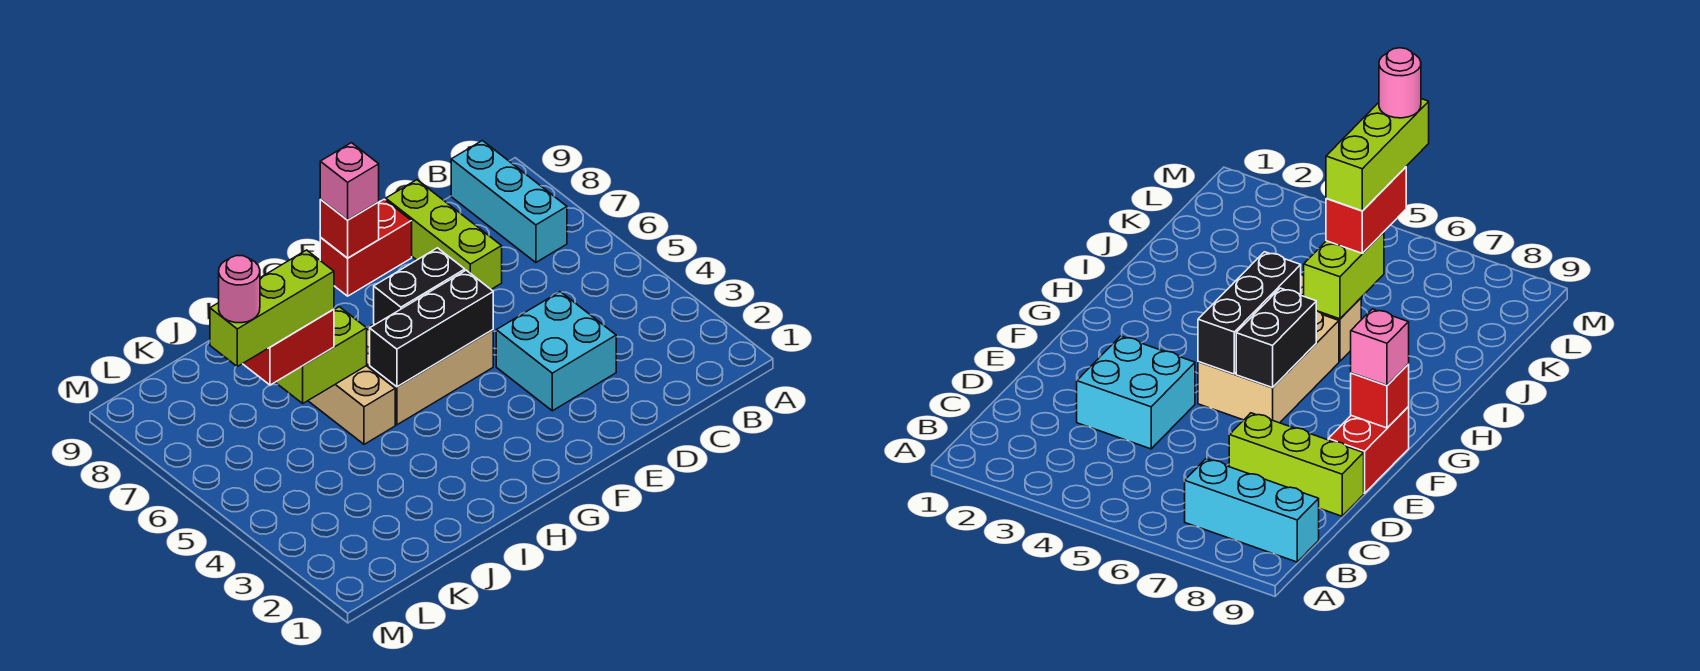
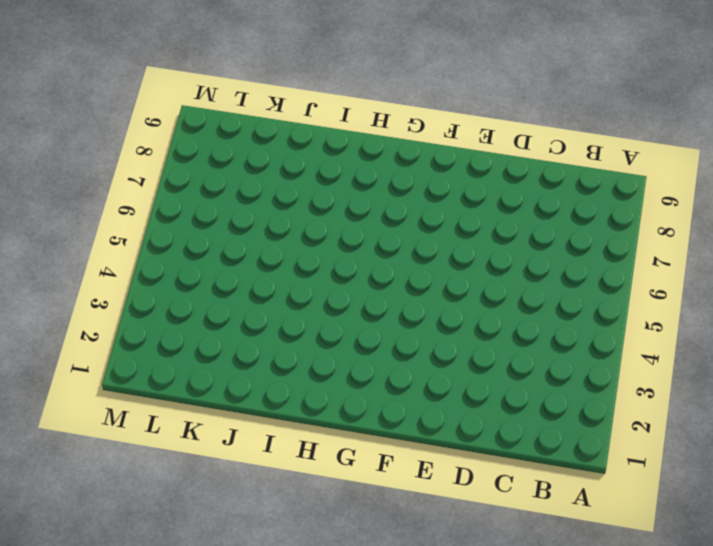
none -> cyan brick B7:B9 level 1
none -> cyan brick D3:E4 level 1
none -> lime brick D7:D9 level 1

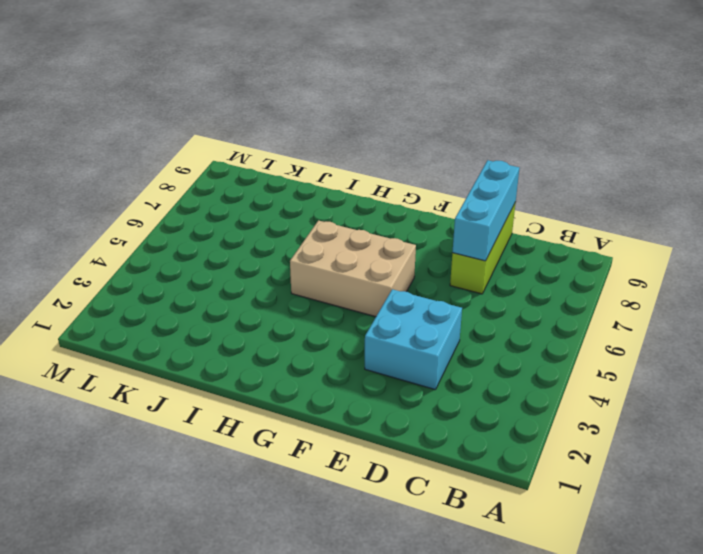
cyan brick D7:D9 level 2 -> cyan brick B7:B9 level 1
none -> red brick E9:F9 level 1
none -> tan brick I5:I6 level 1
none -> black brick F5:H5 level 2

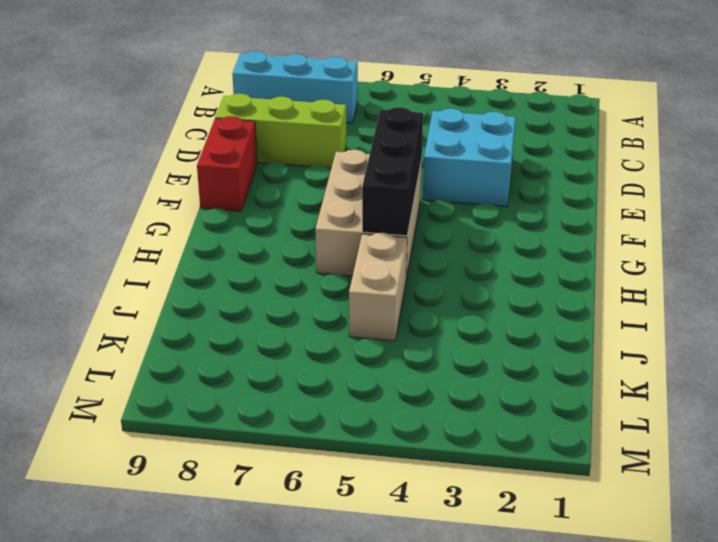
tan brick I5:J5 level 1 -> tan brick I5:I6 level 1
none -> black brick F6:G6 level 2
none -> red brick F9 level 2
none -> lime brick I6:J6 level 2

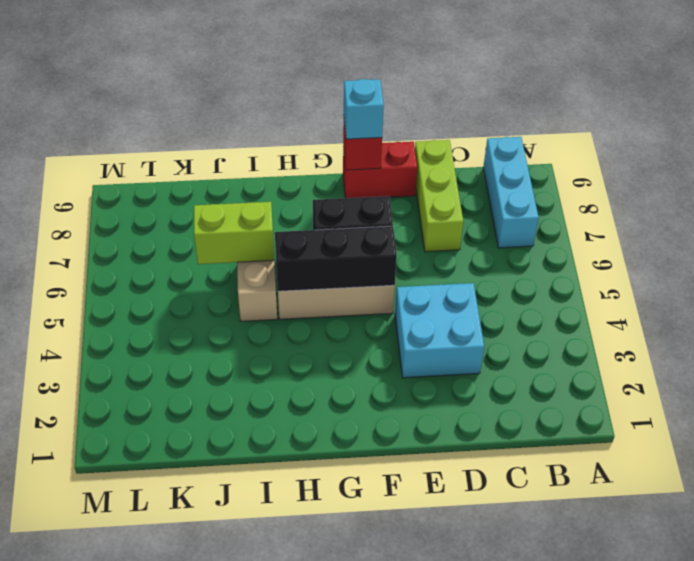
cyan brick F9 level 3 -> pink brick F9 level 3
none -> red brick J6:K6 level 3
none -> lime brick J6:L6 level 4
none -> pink round brick L6 level 5

